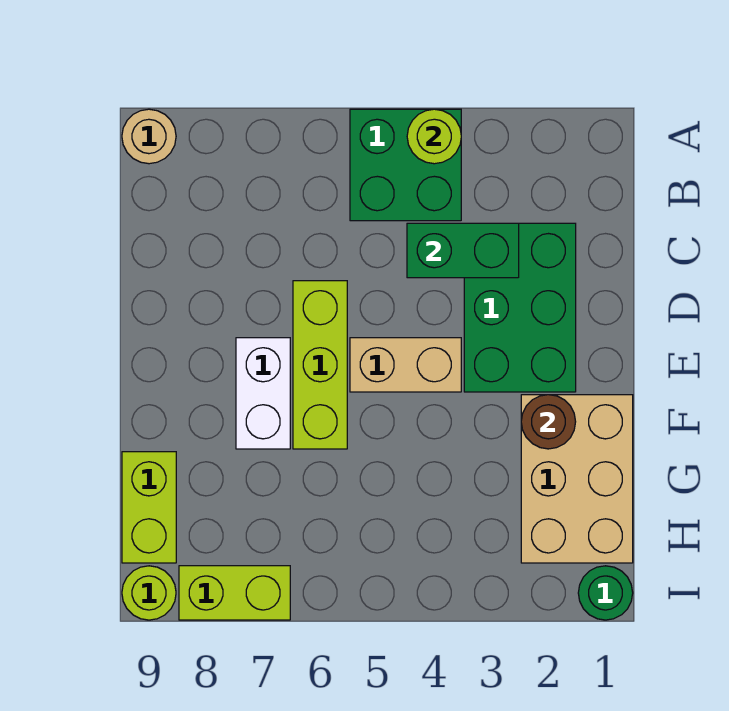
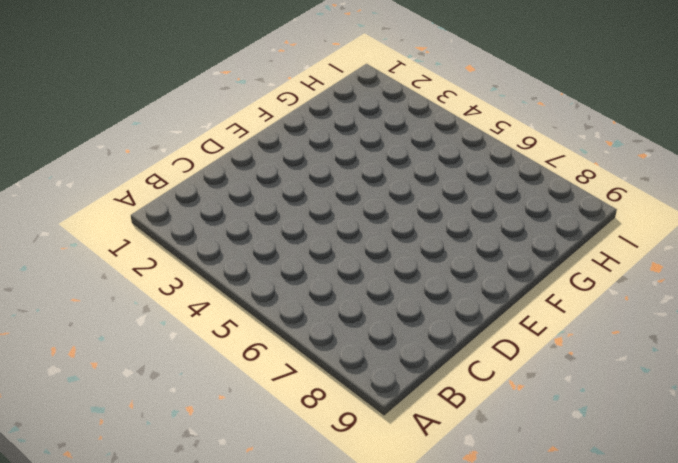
none -> green brick A4:B5 level 1
none -> tan round brick A9 level 1
none -> green brick C2:E3 level 1

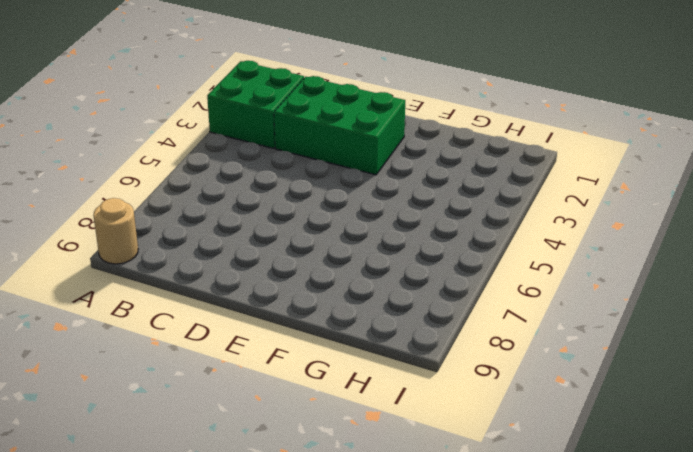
green brick A2:B3 level 1 -> green brick A4:B5 level 1
none -> lime brick D6:F6 level 1
none -> tan brick E4:E5 level 1
none -> white brick E7:F7 level 1

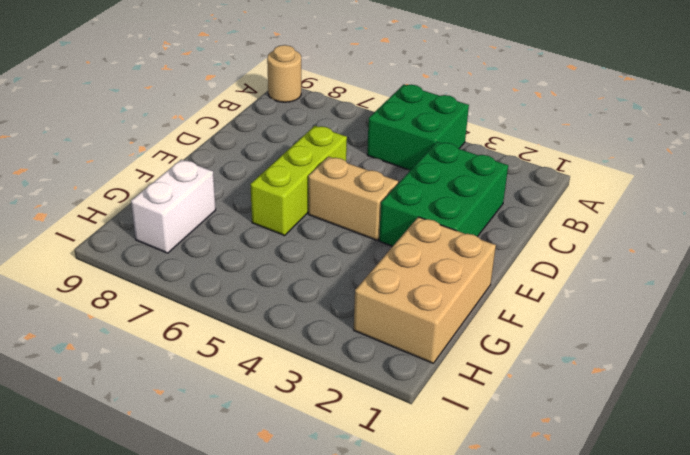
white brick G8:H8 level 1 -> white brick E7:F7 level 1
none -> lime brick G9:H9 level 1
none -> green round brick I1 level 1
none -> lime brick I7:I8 level 1

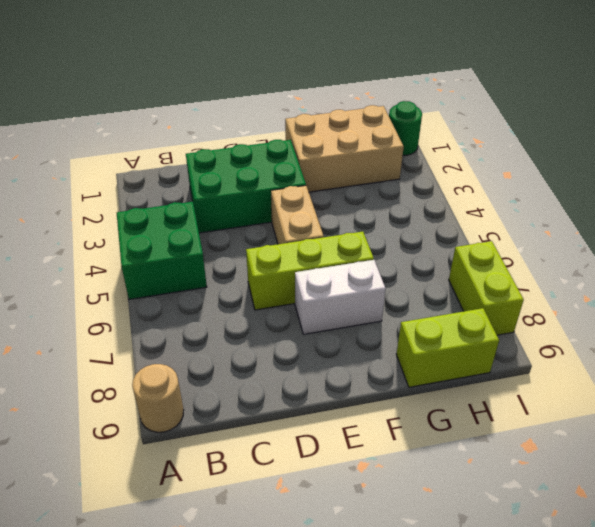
none -> lime round brick I9 level 1
none -> lime round brick A4 level 2
none -> green brick C3:C4 level 2

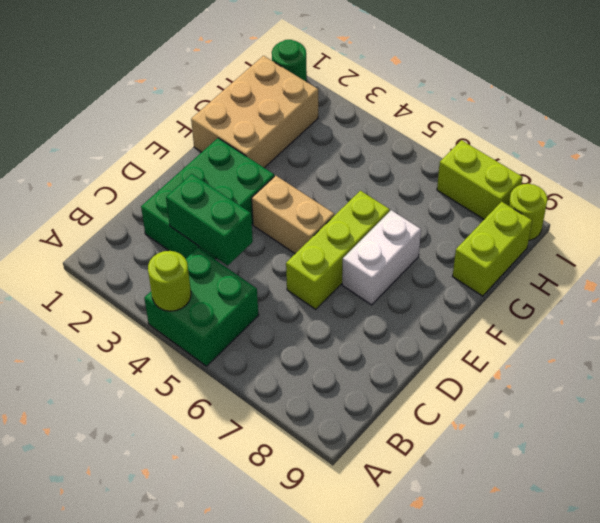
none -> tan round brick A9 level 1
none -> brown round brick F2 level 2

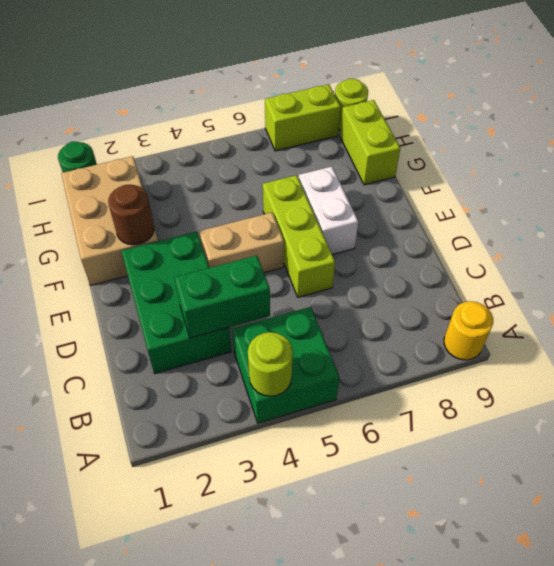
yellow round brick A9 level 1 -> tan round brick A9 level 1

